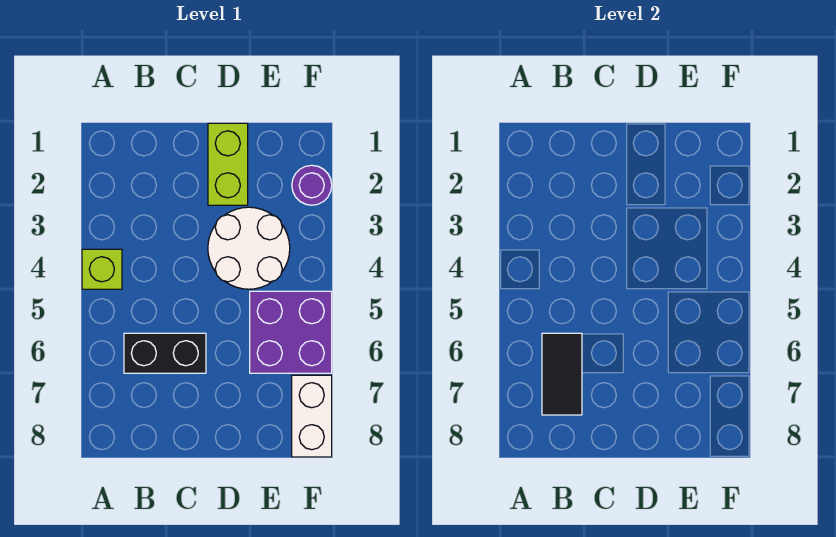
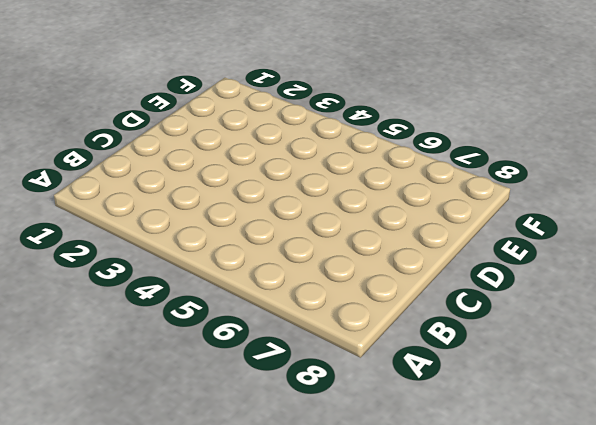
none -> lime brick A4 level 1
none -> black brick B6:C6 level 1

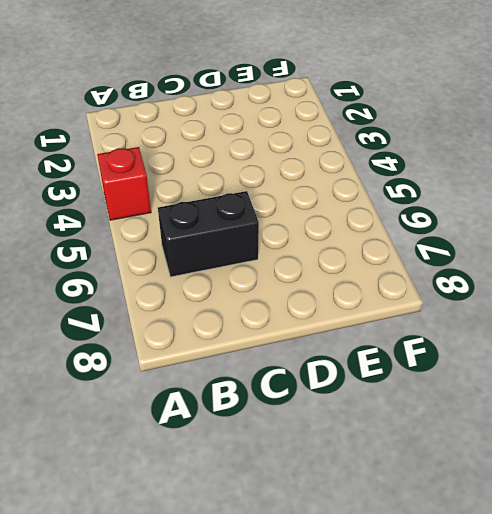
red brick A4 level 1 -> lime brick A4 level 1
none -> lime brick D1:D2 level 1
none -> white round brick D3:E4 level 1

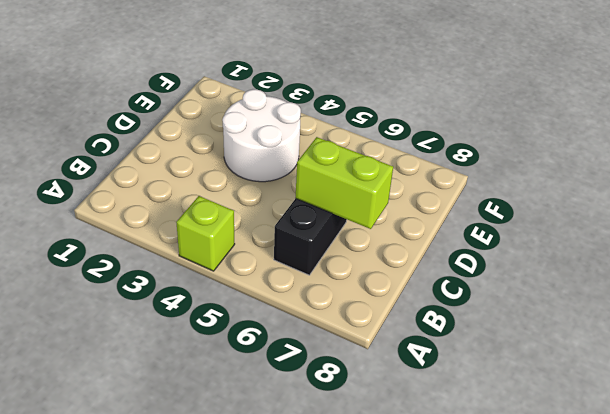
lime brick C6:C7 level 2 -> lime brick D1:D2 level 1
none -> purple brick E5:F6 level 1
none -> purple round brick F2 level 1

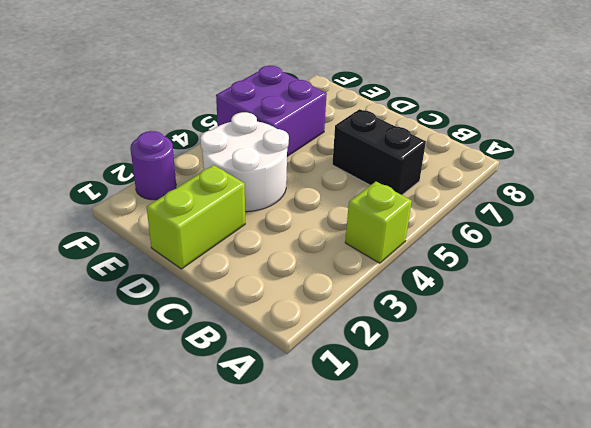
none -> white brick F7:F8 level 1
none -> black tile B6:B7 level 2

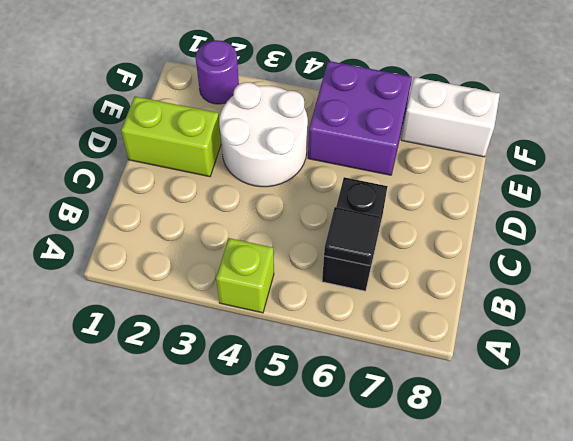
black tile B6 level 2 -> black tile B6:B7 level 2

